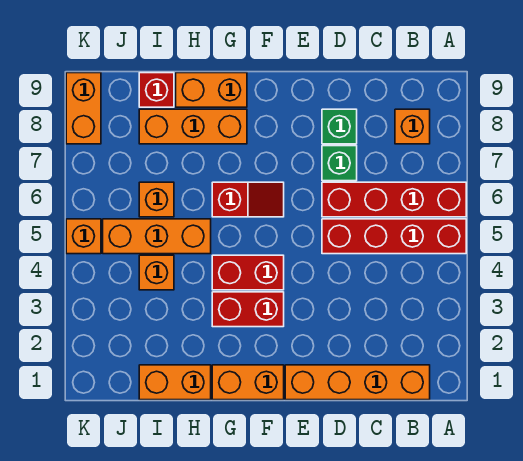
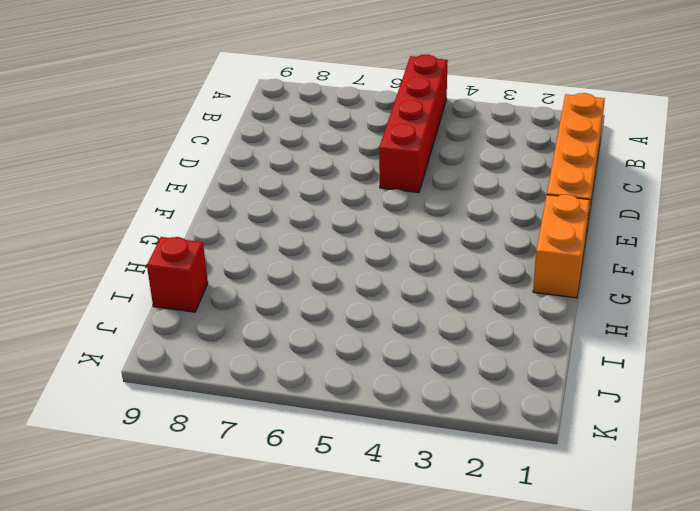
none -> red brick A6:D6 level 1
none -> orange brick B8 level 1
none -> green brick D7 level 1

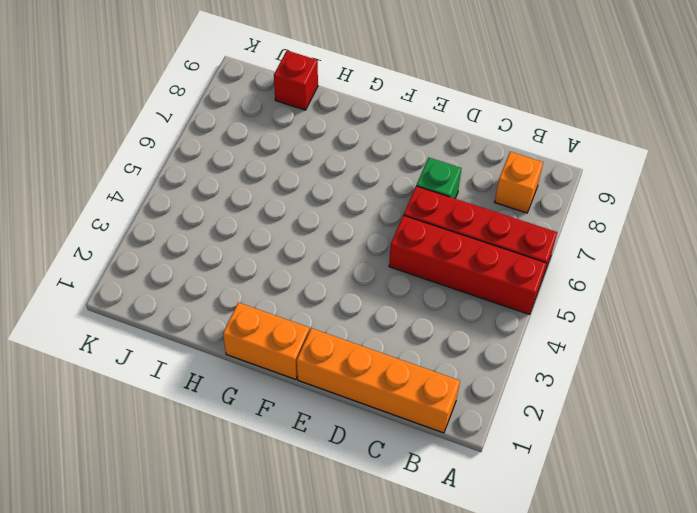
none -> green brick D8 level 1
none -> red brick F3:G3 level 1
none -> red brick F4:G4 level 1

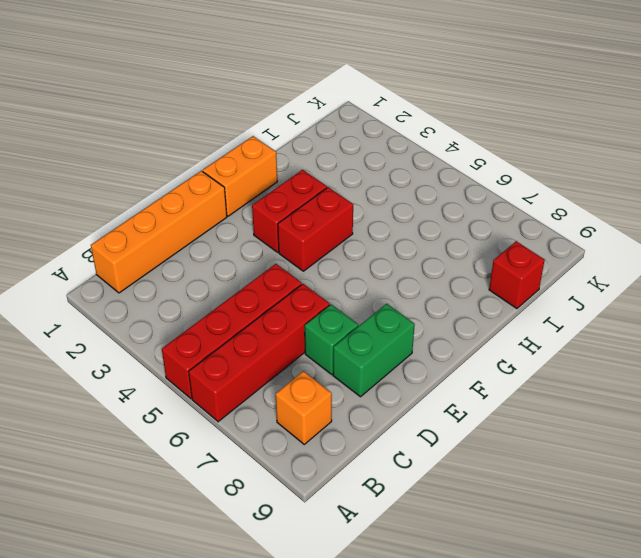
green brick D8:E8 level 1 -> green brick D8 level 1
none -> red slope F6:G6 level 1 top G
none -> orange brick G8:I8 level 1
none -> orange brick G9:H9 level 1

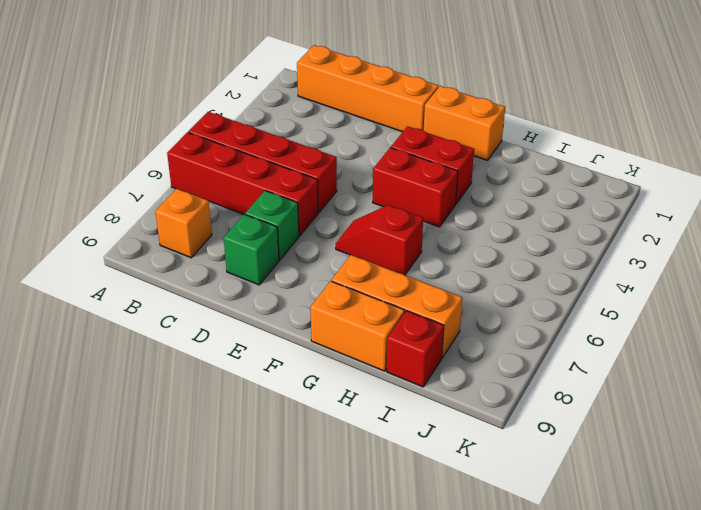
none -> orange brick H1:I1 level 1
none -> orange brick H5:J5 level 1
none -> orange brick I4 level 1

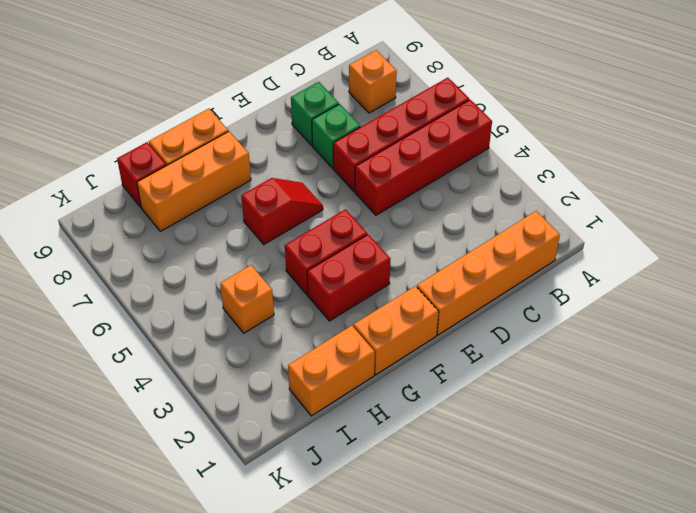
none -> orange brick H5:J5 level 1
none -> orange brick I6 level 1
none -> orange brick K5 level 1

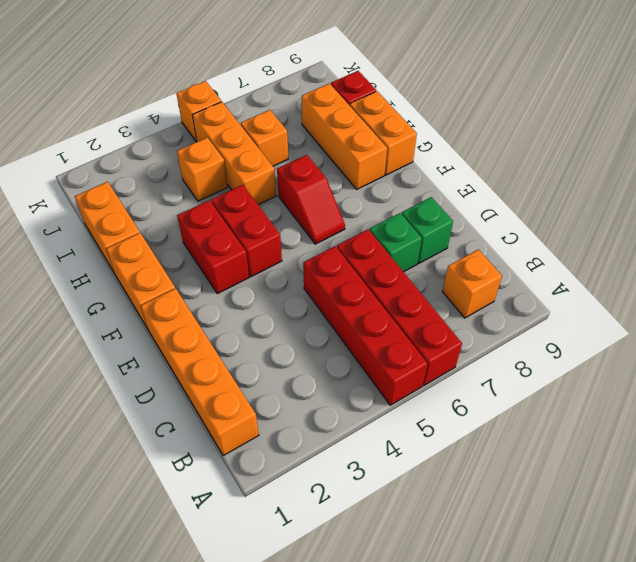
none -> orange brick K8:K9 level 1

